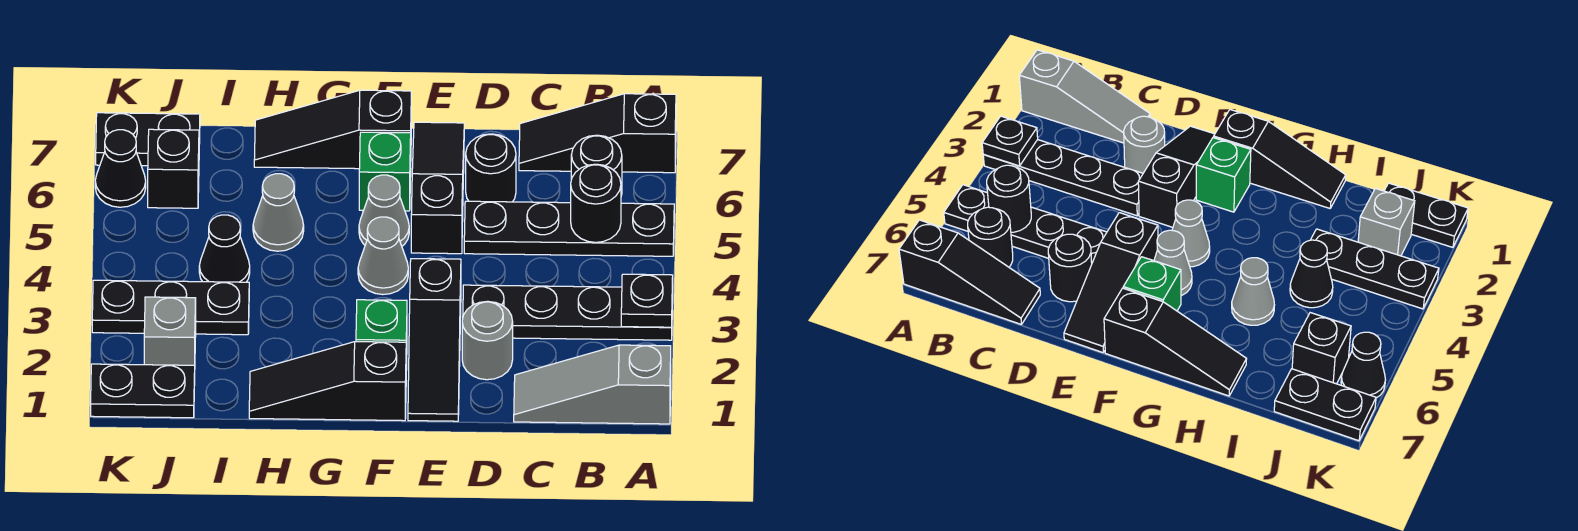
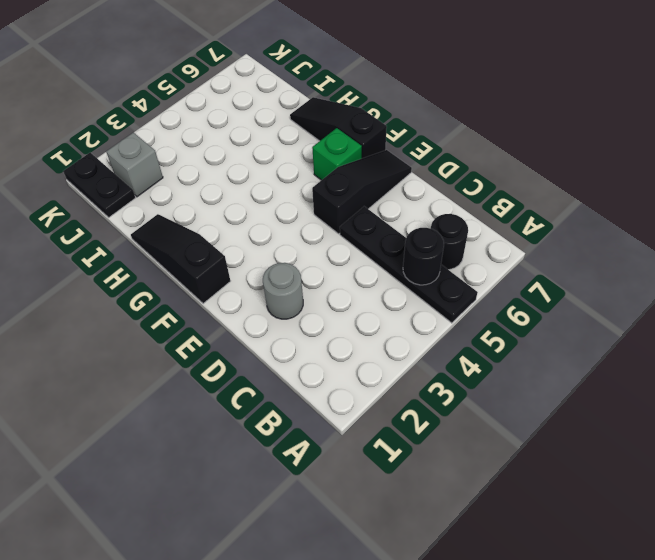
none -> grey slope A1:C1 level 1 top A
none -> black plate A3:D3 level 1
none -> black slope A7:C7 level 1 top A

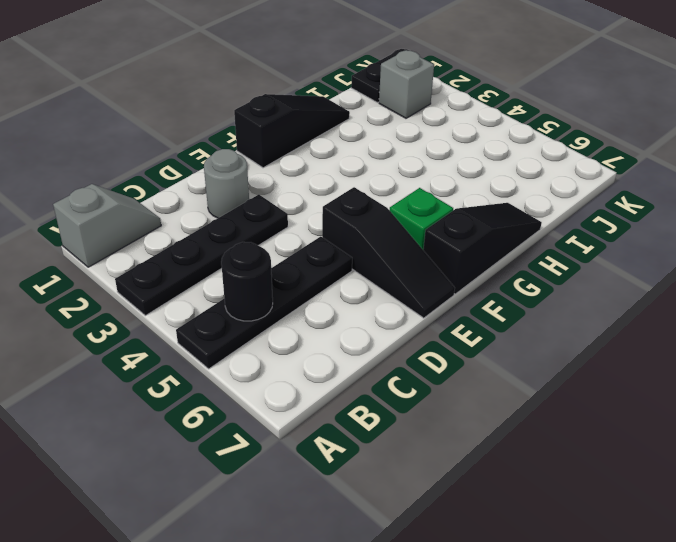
grey slope A1:B1 level 1 top A -> grey slope A1:C1 level 1 top A
none -> black slope A7:C7 level 1 top A
none -> black round brick B6 level 1
none -> black round brick D6 level 1

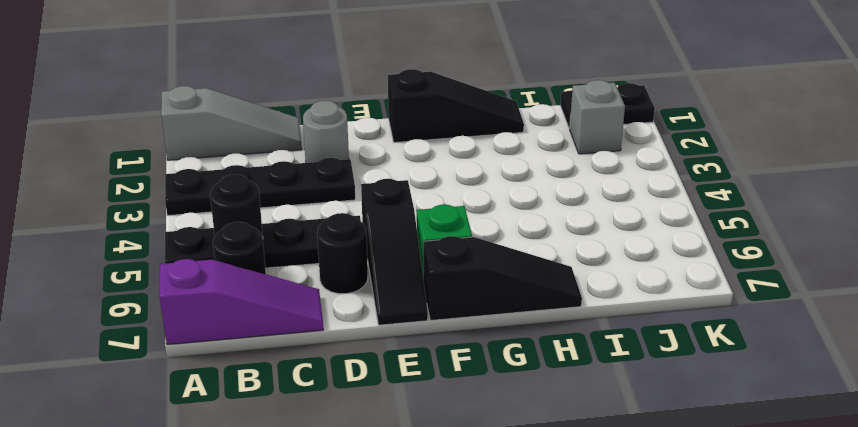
purple slope A7:C7 level 1 top A -> black slope A7:C7 level 1 top A
none -> black slope E1:E3 level 1 top 3
none -> green brick F2 level 1
none -> grey cone F4 level 1

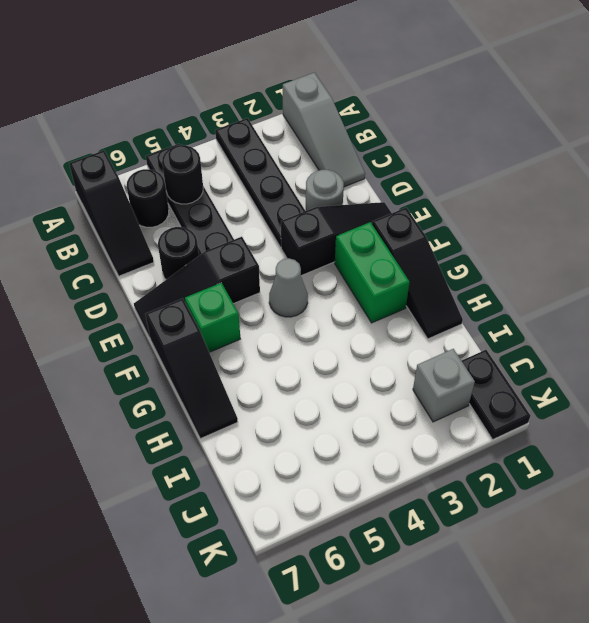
green brick F2:G2 level 1 -> green brick F2 level 1
none -> grey cone F5 level 1
none -> grey cone H5 level 1
none -> black plate I3:K3 level 1

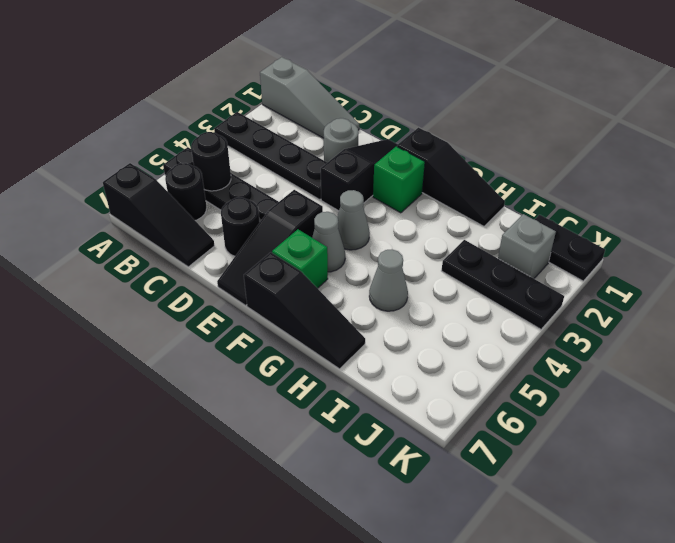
none -> black cone I4 level 1
none -> black brick J6 level 1
none -> black plate J7:K7 level 1

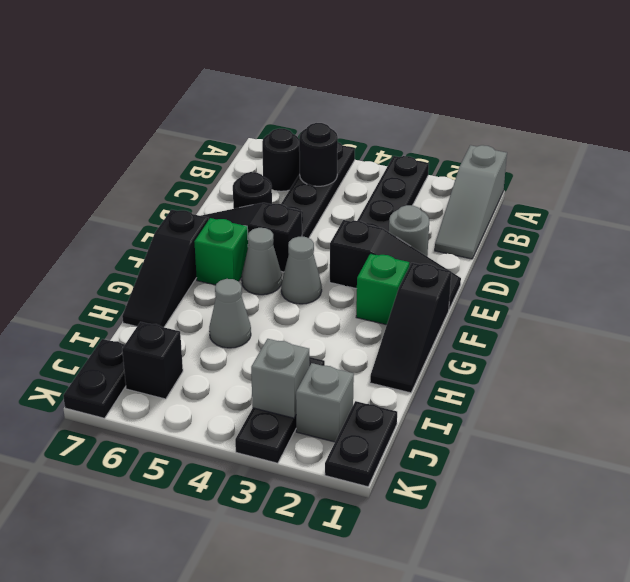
grey brick J3 level 2 -> none
none -> black slope A7:C7 level 1 top A
none -> black cone I4 level 1
none -> black cone K6 level 1

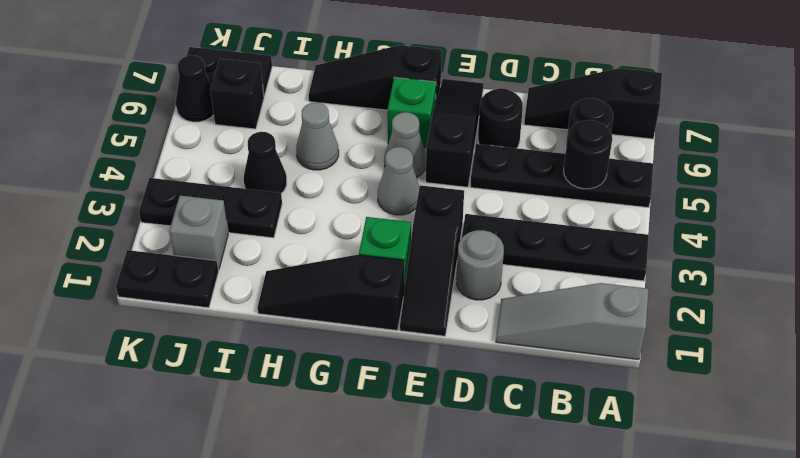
none -> black plate A3 level 2

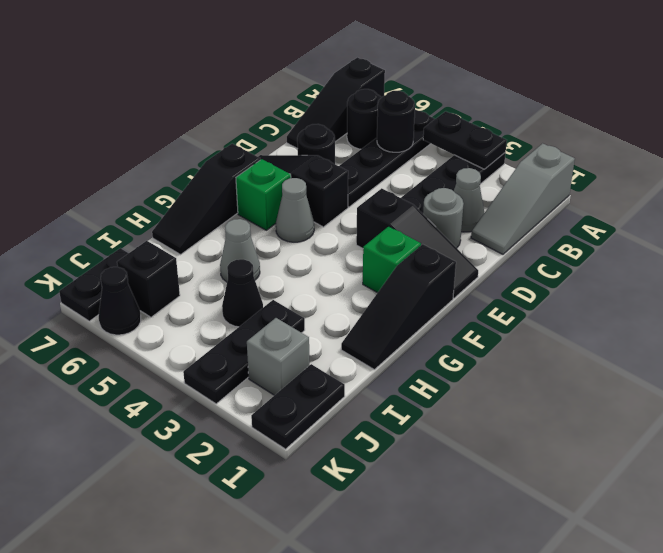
black plate A3:A4 level 2 -> black plate A3 level 2
grey cone C2 level 1 -> grey cone F4 level 1

